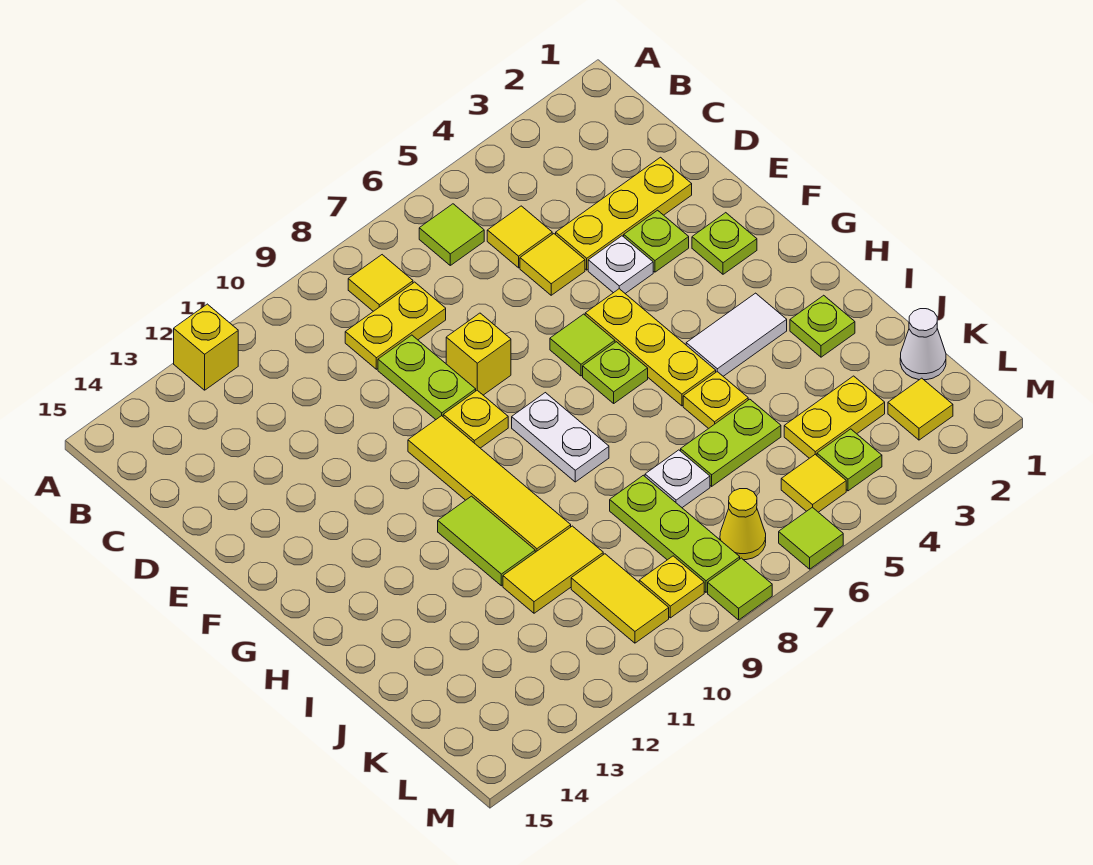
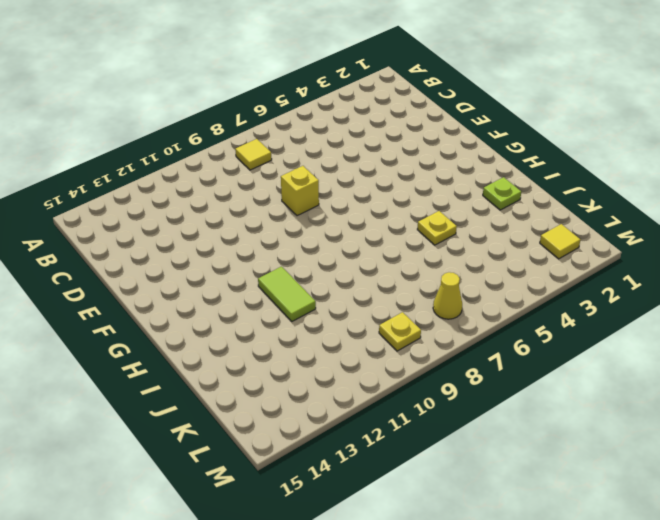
none -> yellow brick A12 level 1
none -> lime tile B6 level 1
none -> yellow tile C5 level 1
none -> yellow plate C8:C9 level 1

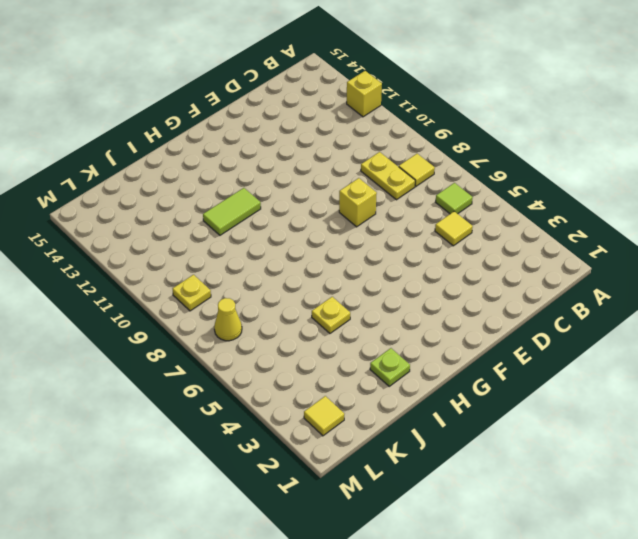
none -> yellow plate D2:D4 level 1
none -> yellow tile D5 level 1
none -> lime plate D9:E9 level 1
none -> lime plate E3 level 1

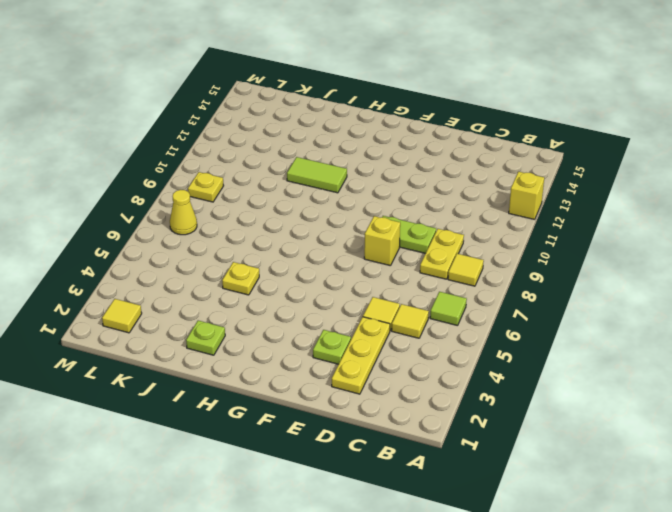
none -> white plate E4 level 1
none -> lime plate F2 level 1
none -> yellow plate F5:H5 level 1
none -> lime tile F6 level 1

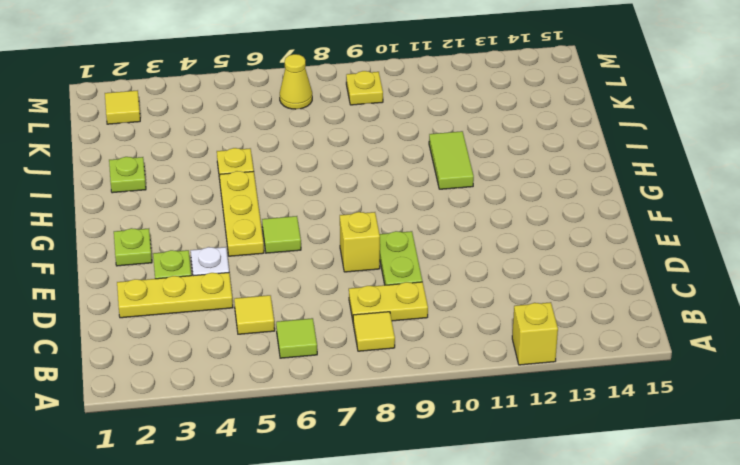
none -> yellow tile D5 level 1
none -> yellow plate F9 level 1
none -> yellow tile F10:I10 level 1
none -> lime plate G6 level 1

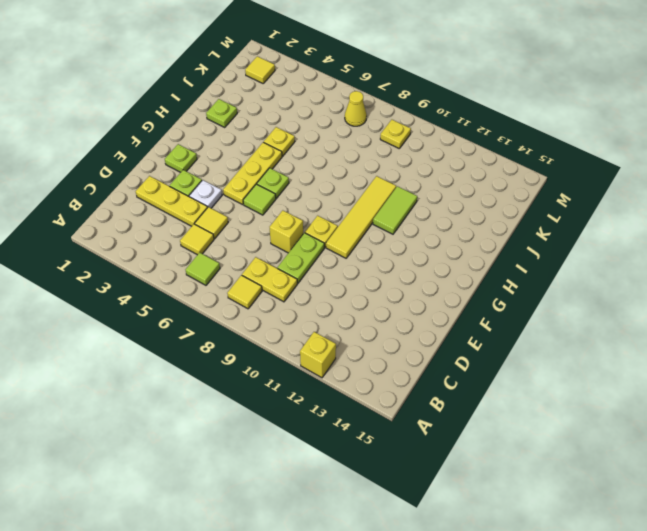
none -> white plate G8:H8 level 1
none -> white tile H3:H4 level 1
none -> lime plate J5:J6 level 1
none -> white plate J7 level 1

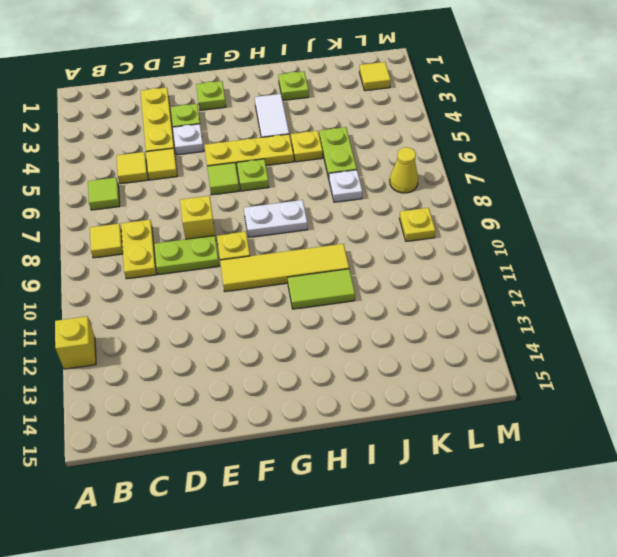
none -> lime plate J8:L8 level 1
none -> yellow tile J10:J11 level 1
none -> white cone K1 level 1
none -> yellow plate K3:K4 level 1

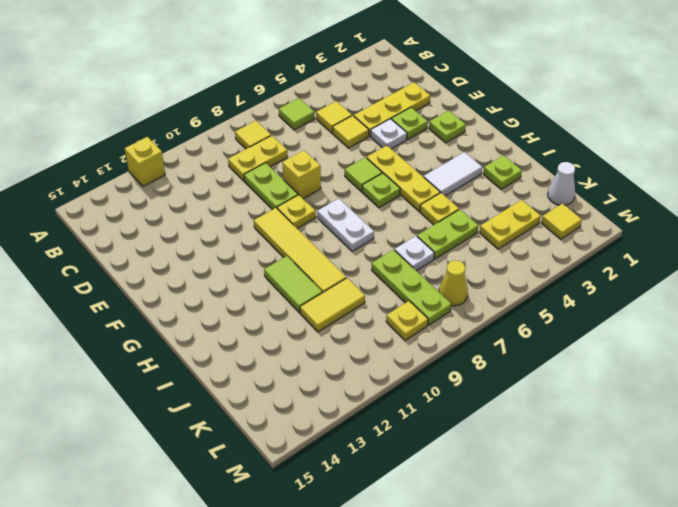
none -> yellow tile K10:L10 level 1
none -> lime plate L4 level 1
none -> yellow tile L5 level 1
none -> lime tile M6 level 1

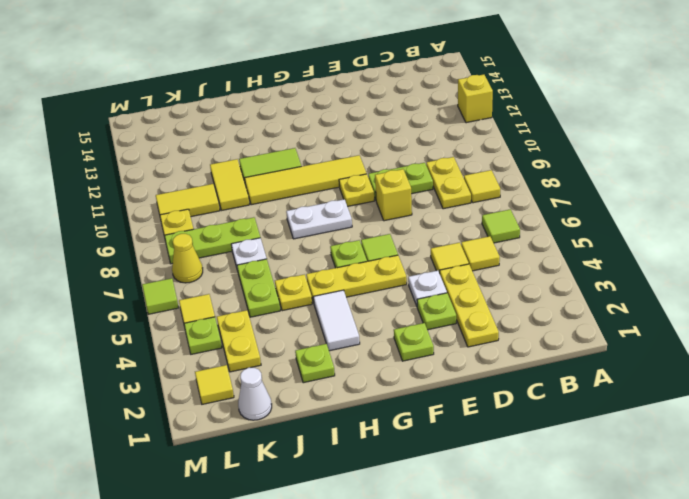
none -> lime tile M8 level 1

